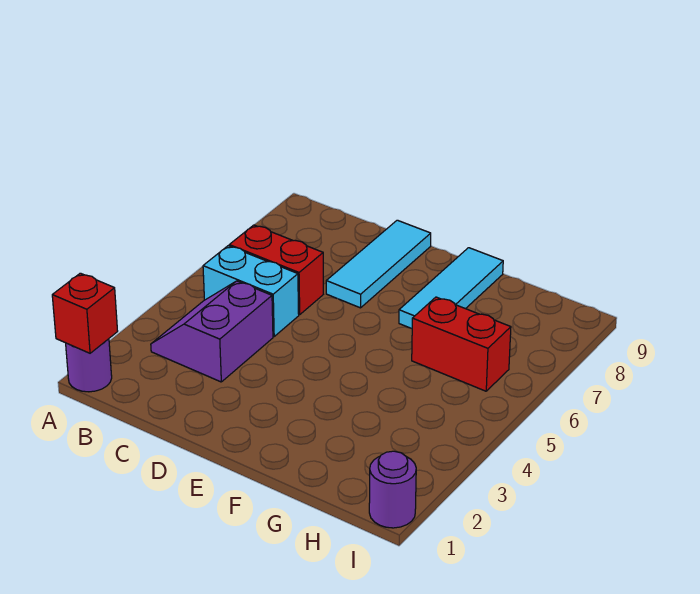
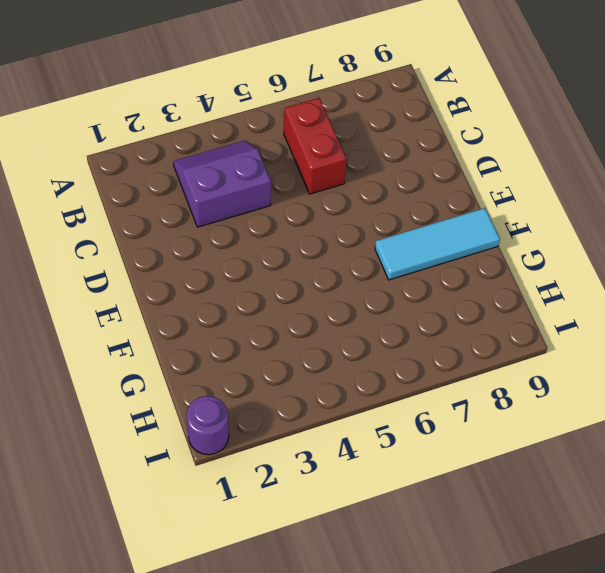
none -> purple round brick A1 level 1
none -> cyan brick B5:C5 level 1

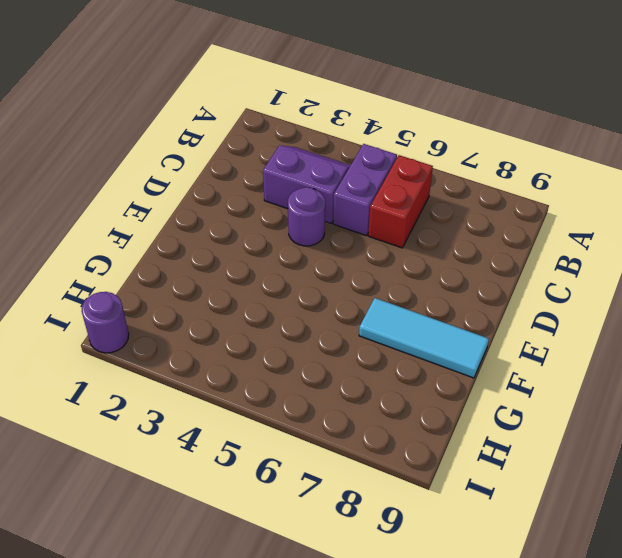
purple brick B5:C5 level 1 -> cyan brick B5:C5 level 1
purple round brick D4 level 1 -> purple round brick A1 level 1
none -> cyan tile D7:D9 level 1
none -> red brick G6:H6 level 1

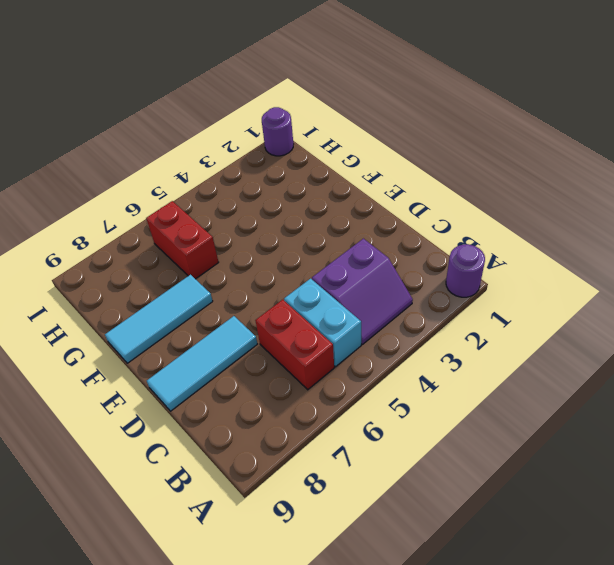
none -> red brick A1 level 2

